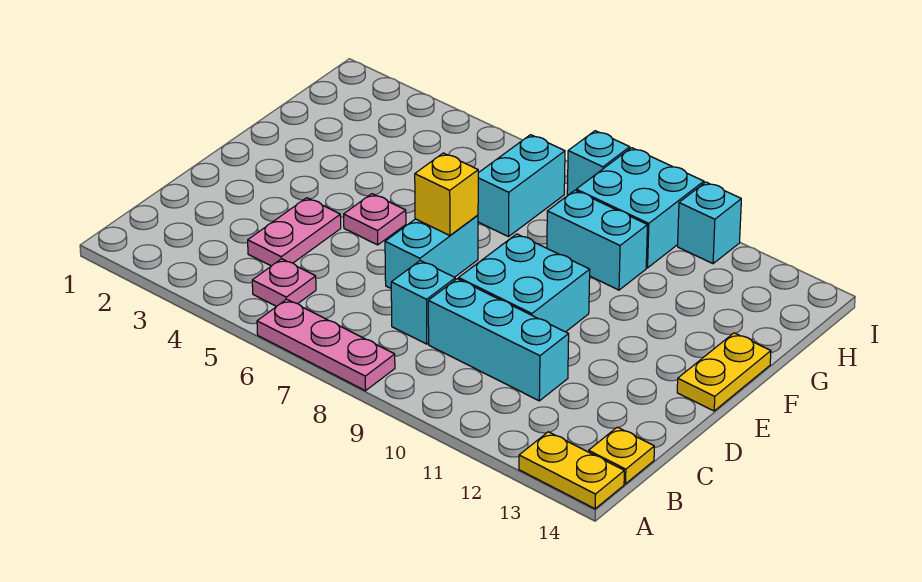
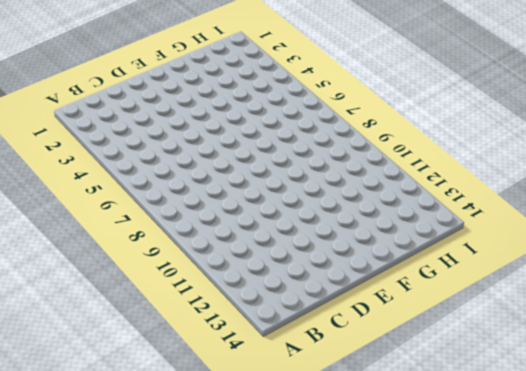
none -> pink plate A6:A8 level 1
none -> yellow plate A13:A14 level 1
none -> pink plate B5 level 1

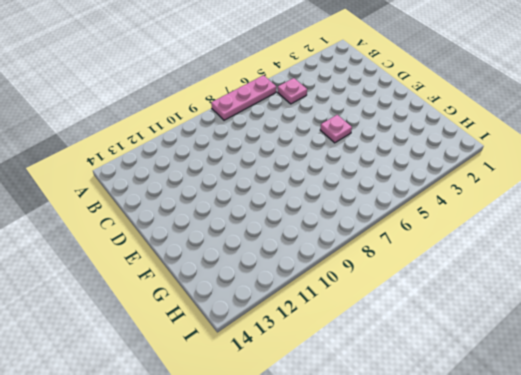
none -> yellow plate A13:A14 level 1
none -> yellow plate B14 level 1
none -> pink plate C4:D4 level 1

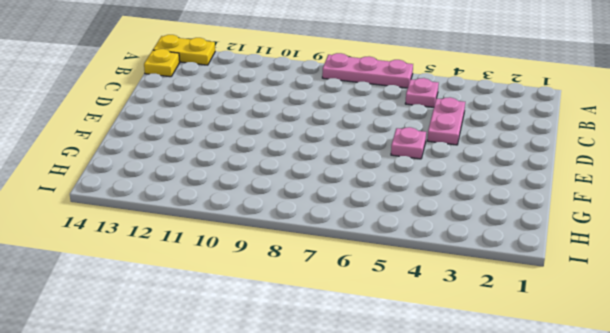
none -> cyan brick C8 level 1
none -> cyan brick C9:C11 level 1
none -> cyan brick D7:E7 level 1

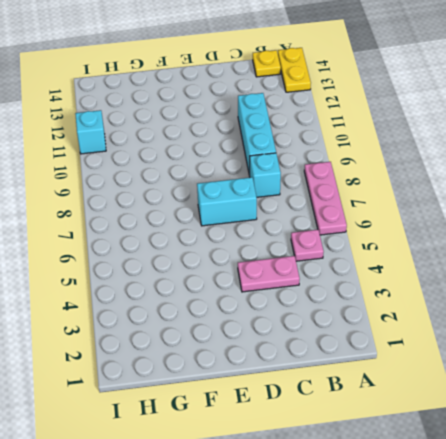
none -> cyan brick D9:E10 level 1
none -> pink plate E5 level 1
none -> yellow plate E14:F14 level 1

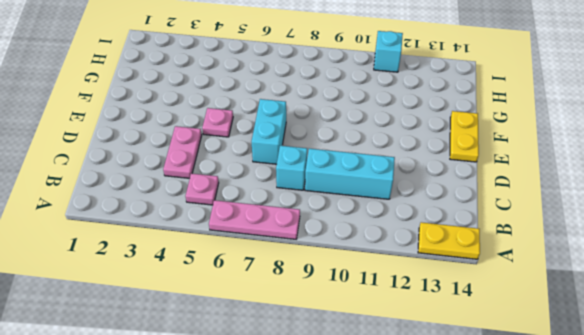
none -> yellow plate B14 level 1
none -> cyan brick D9:E10 level 1
none -> cyan brick G7:H7 level 1

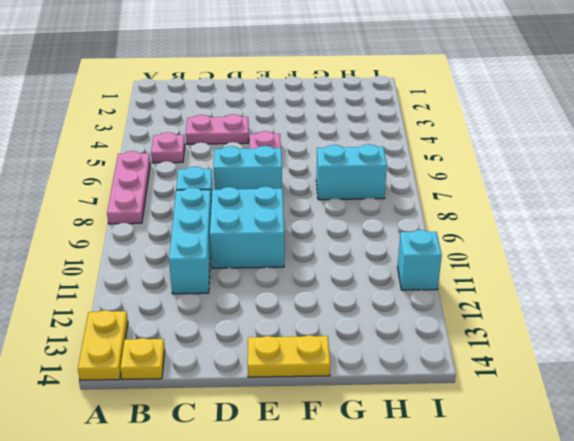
none -> cyan brick G9:G10 level 1
none -> cyan brick H9:I10 level 1
none -> cyan brick I8 level 1

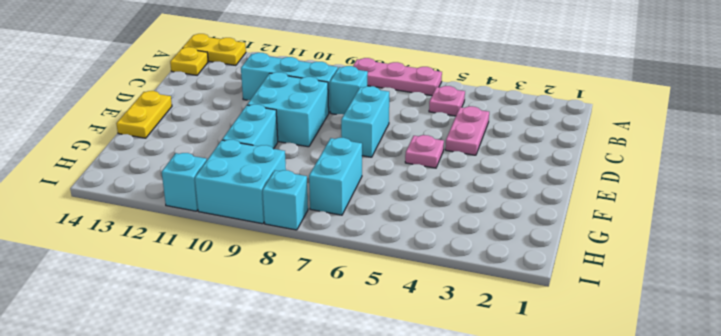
cyan brick F10:G10 level 1 -> cyan brick G9:G10 level 1
none -> yellow brick E7 level 2

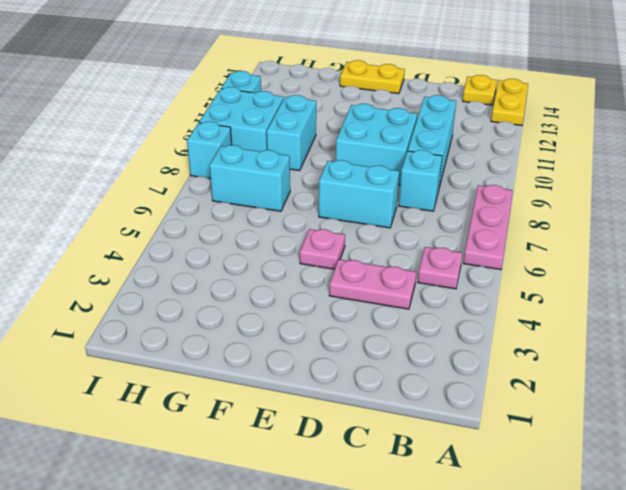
none -> yellow brick E7 level 2

